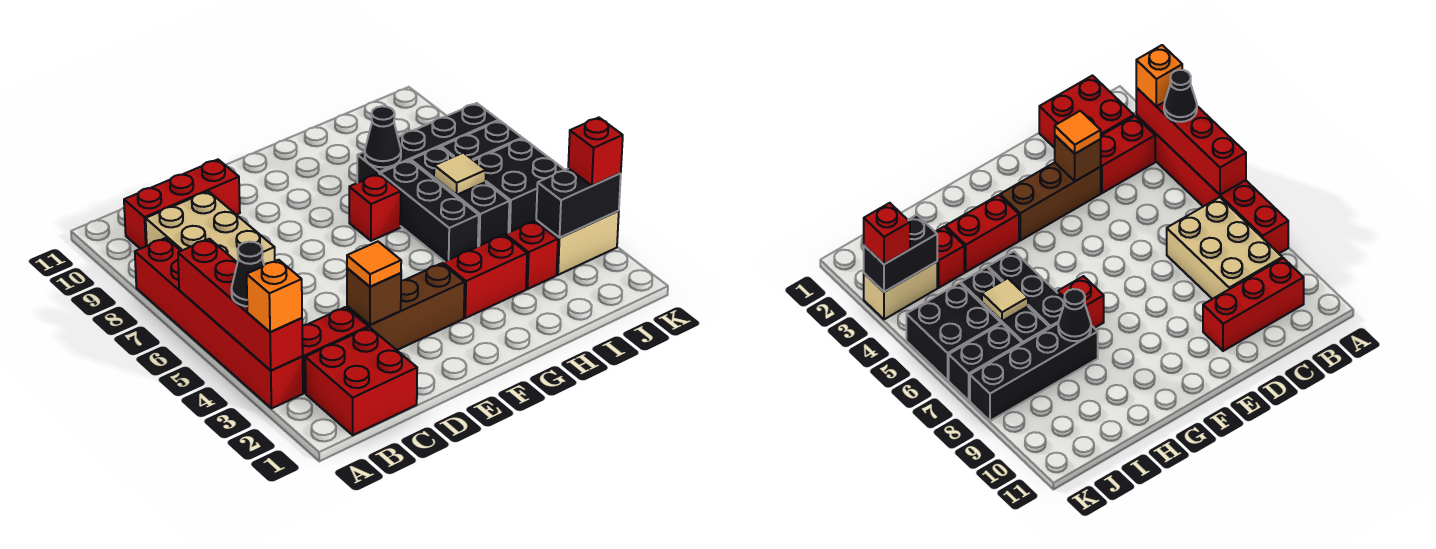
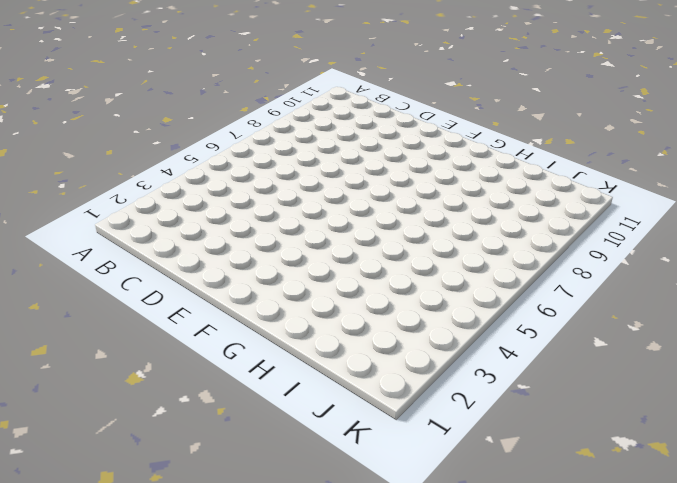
none -> red brick A3:A8 level 1
none -> red brick B1:C2 level 1
none -> red brick B3:C3 level 1

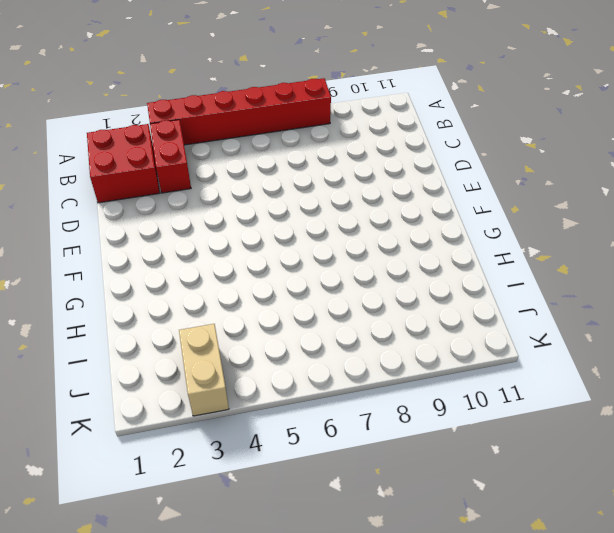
none -> tan brick B7:C9 level 1
none -> red brick B10:D10 level 1
none -> brown brick D3:F3 level 1

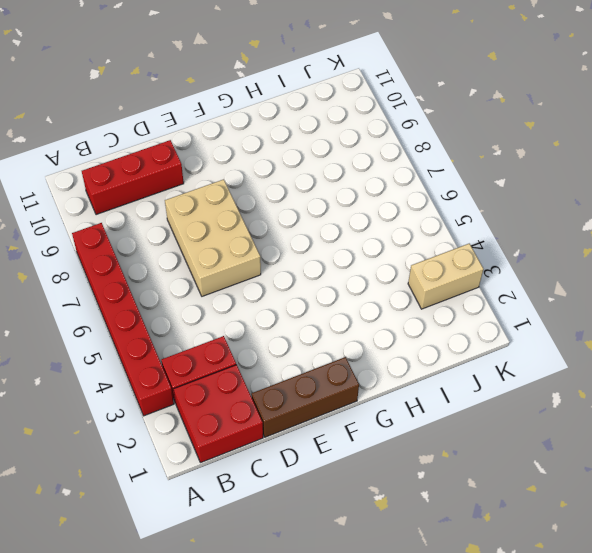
brown brick D1:F1 level 1 -> brown brick D3:F3 level 1
tan brick D6:E8 level 1 -> tan brick B7:C9 level 1
none -> red brick G3:H3 level 1
none -> red brick G7 level 1
none -> black brick H5:H7 level 1

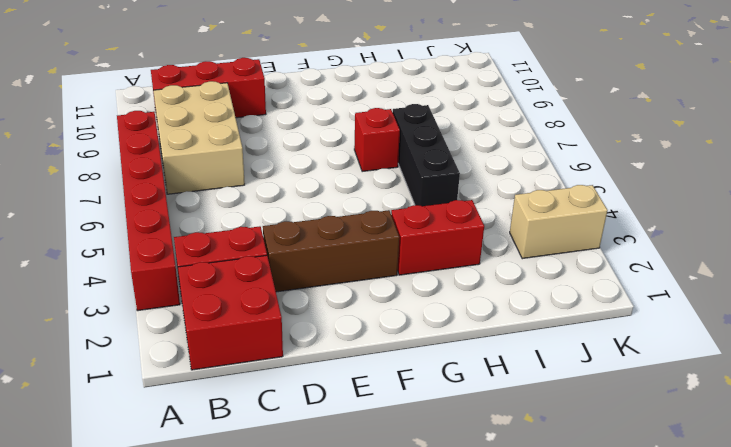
none -> black brick H8:K8 level 1
none -> red brick I3 level 1
none -> black brick I5:I7 level 1

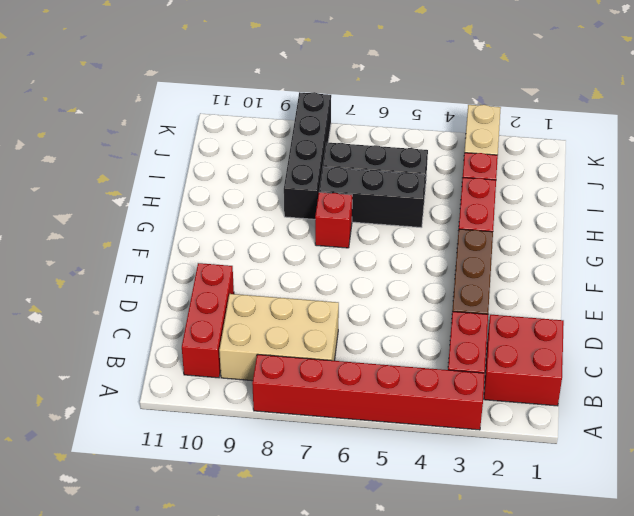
none -> black brick J5:K6 level 1
none -> black brick J7:K7 level 1
none -> red brick A3:A6 level 2

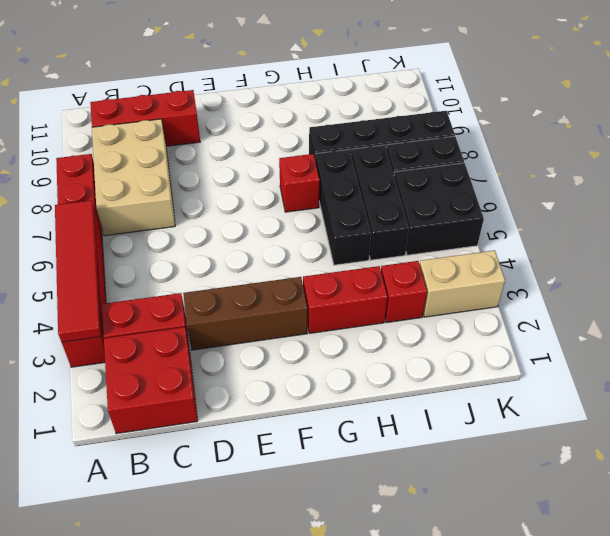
red tile A3:A6 level 2 -> red brick A3:A6 level 2
none -> brown brick D3 level 2
none -> black cone H8 level 2
none -> tan tile I6 level 2

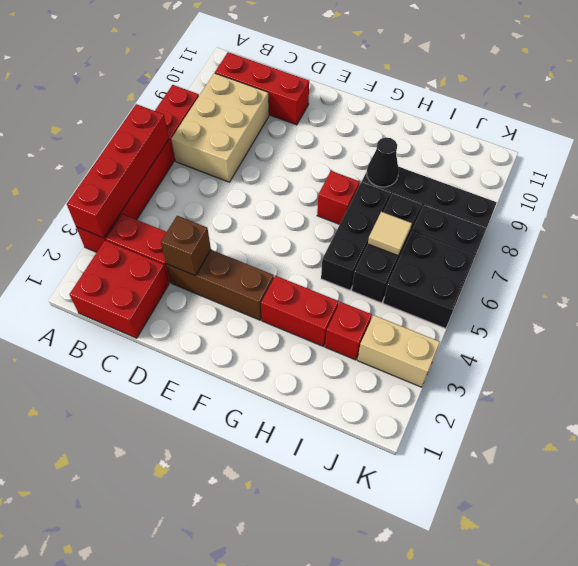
none -> black brick J3:K3 level 2
none -> orange brick A3 level 3
none -> black cone A4 level 3

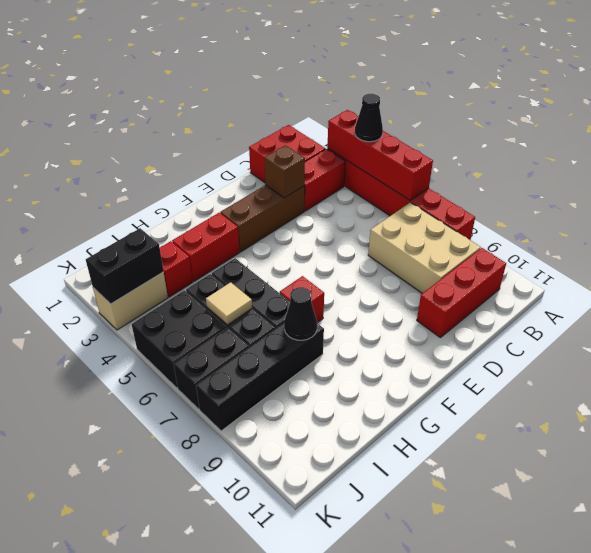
none -> orange brick A3 level 3
none -> orange tile D3 level 3
none -> red brick K3 level 3

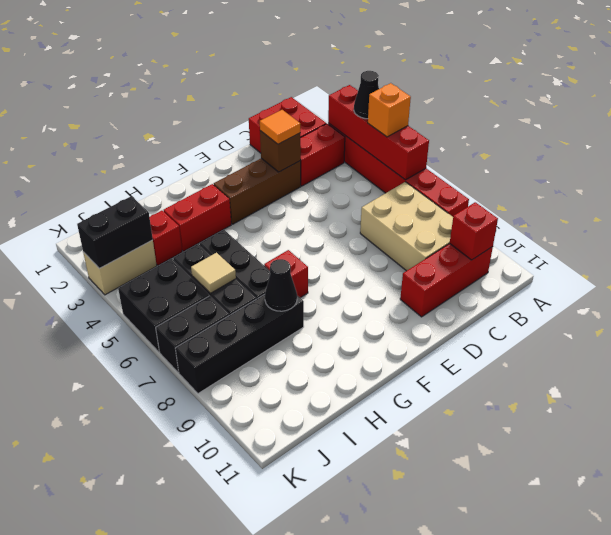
orange brick A5 level 3 -> orange brick A3 level 3
red brick B10 level 2 -> red brick K3 level 3

